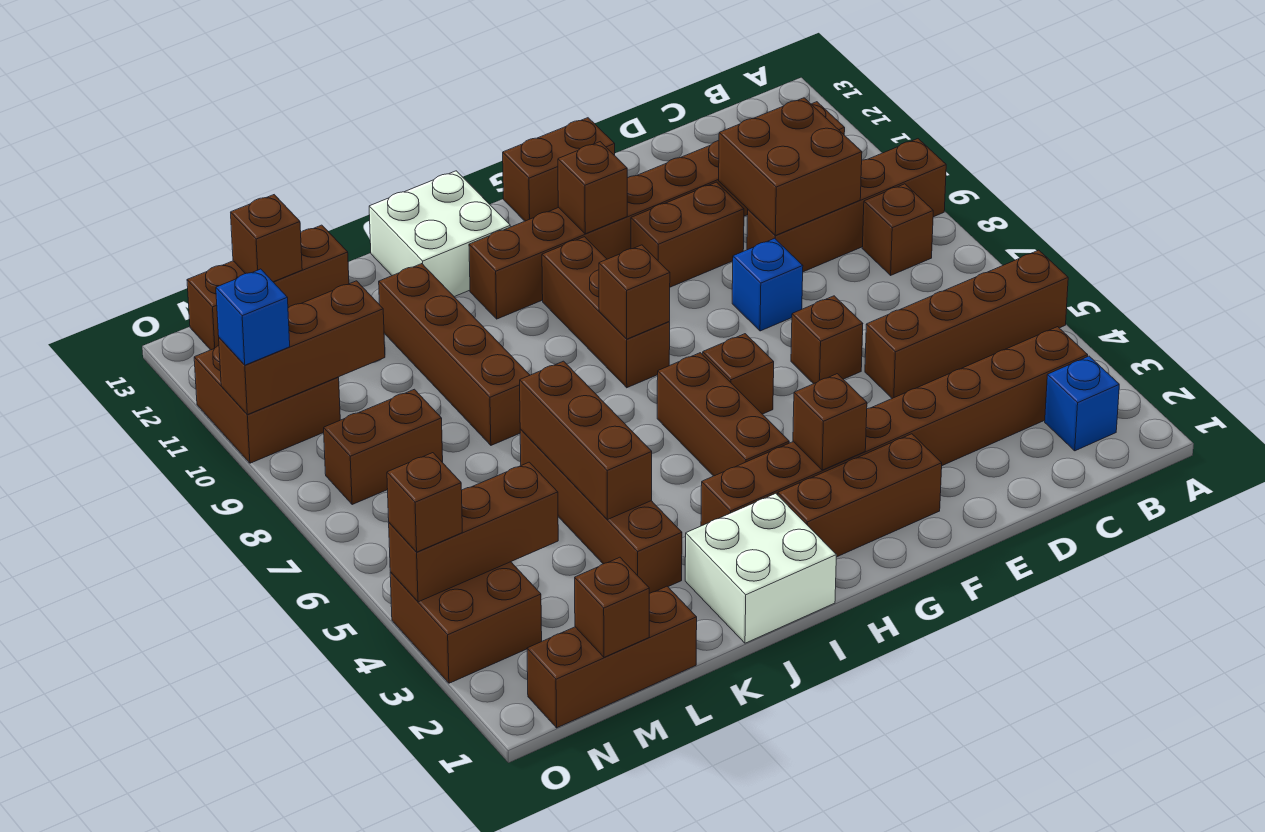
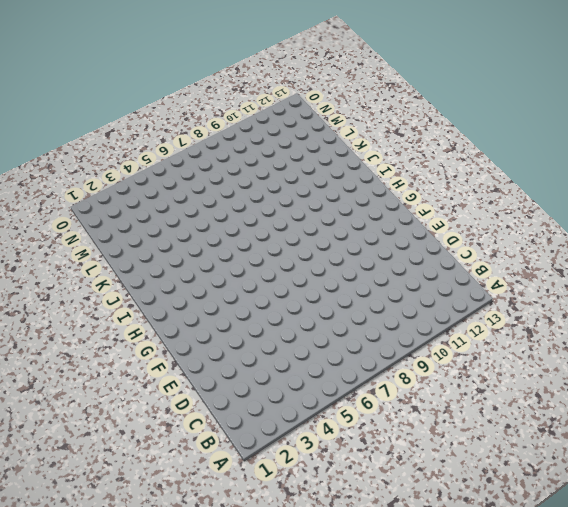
none -> brown brick A5:D5 level 1
none -> brown brick A9:D9 level 1
none -> blue brick B2 level 1
none -> brown brick B3:I3 level 1

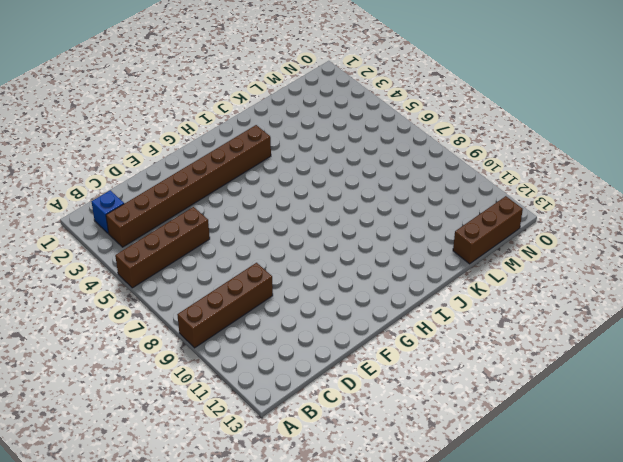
none -> brown brick B8 level 1
none -> brown brick B11:I11 level 1
none -> brown brick E6 level 1
none -> blue brick E8 level 1

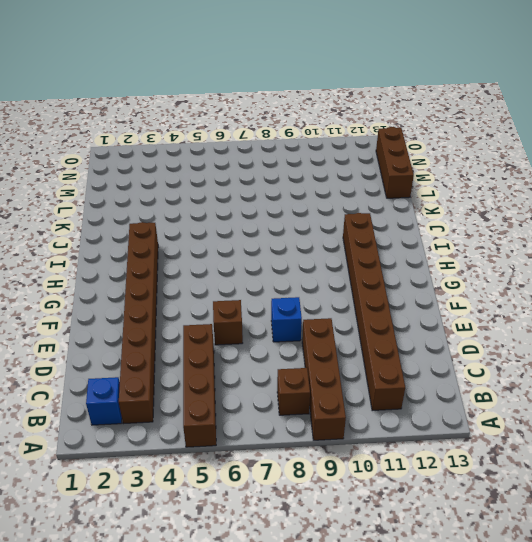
none -> brown brick E10:F10 level 1
none -> brown brick F2:H2 level 1
none -> brown brick F13:G13 level 1
none -> brown brick G6 level 1

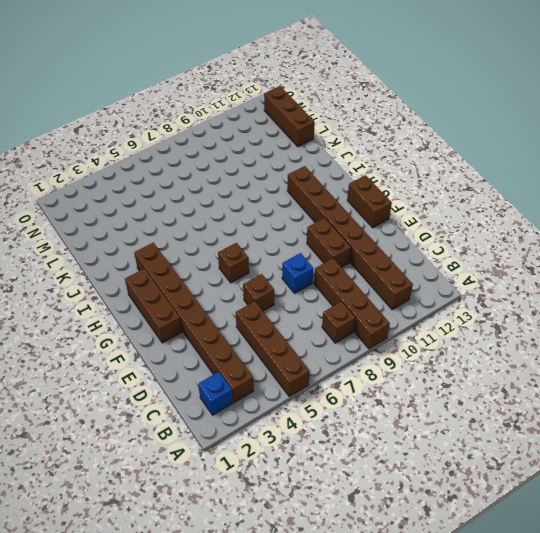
none -> brown brick H4:H6 level 1
none -> brown brick H8:H10 level 1
none -> white brick I1:J2 level 1
none -> white brick I12:J13 level 1

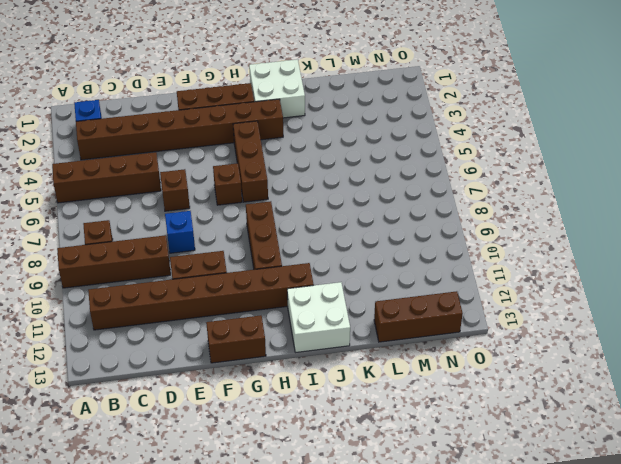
none -> brown brick K3:K6 level 1
none -> brown brick K8:K11 level 1
none -> brown brick L1:N1 level 1
none -> brown brick M8:N8 level 1

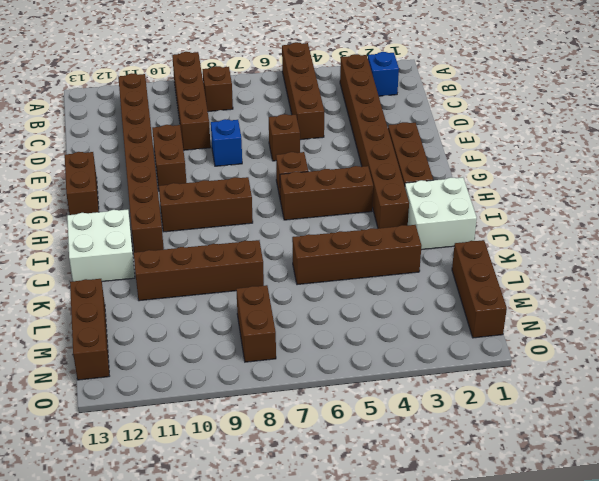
none -> brown brick N3:O4 level 1
none -> brown brick N10:O11 level 1
none -> brown brick C9:D10 level 2
none -> brown brick G3 level 2

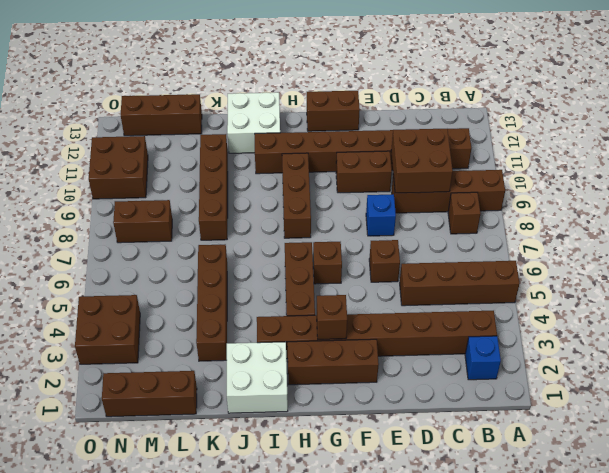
none -> brown brick G11 level 2
none -> brown brick H8 level 2
none -> brown brick K4:K6 level 2
none -> brown brick M1 level 2

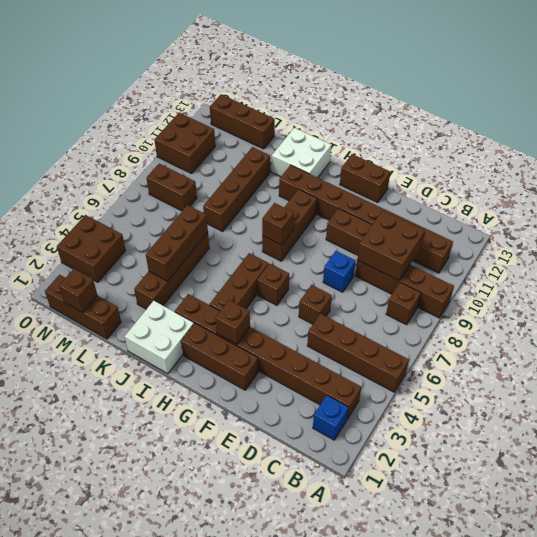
none -> brown brick G11 level 2
none -> brown brick M4:O4 level 2
none -> brown brick M10:O10 level 2
none -> brown brick M13 level 2

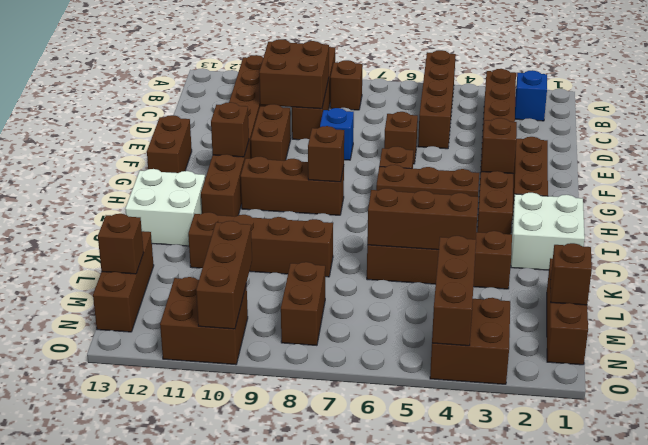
none -> brown brick O4 level 3
none -> blue brick O10 level 3

